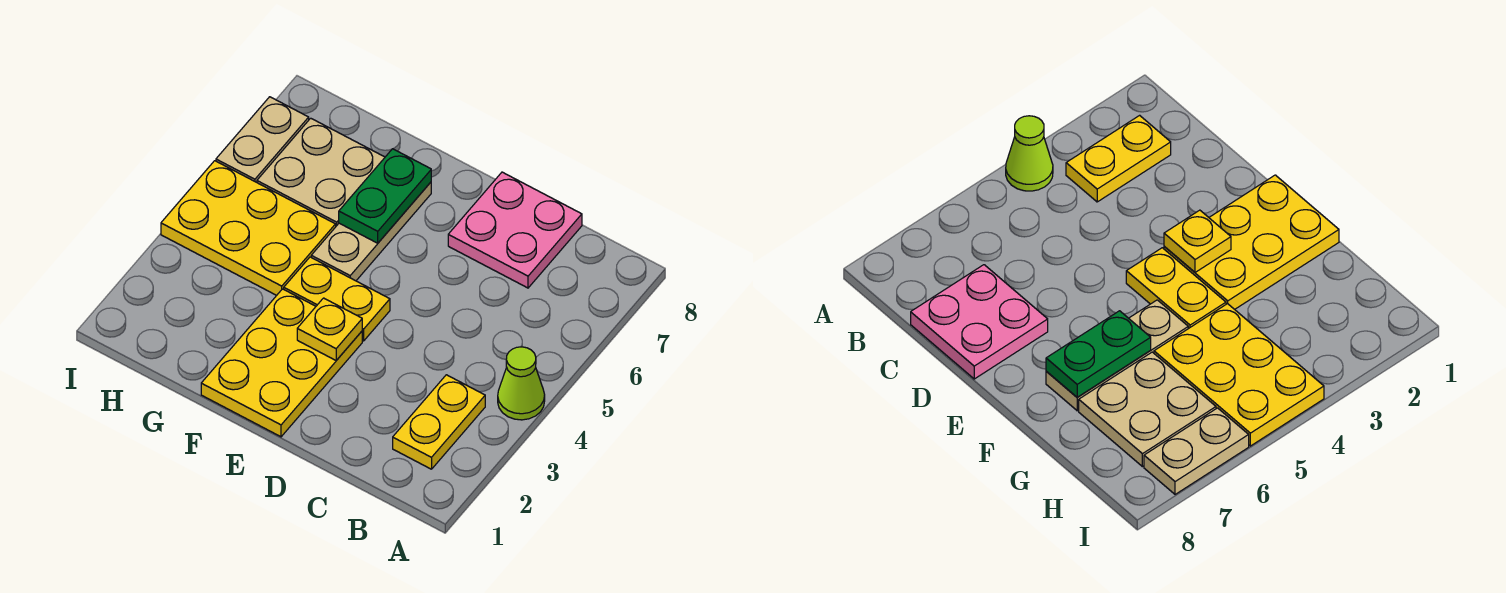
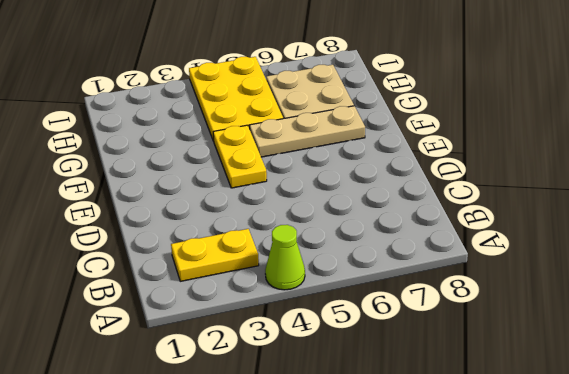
none -> pink plate C7:D8 level 1
none -> yellow plate E1:F3 level 1

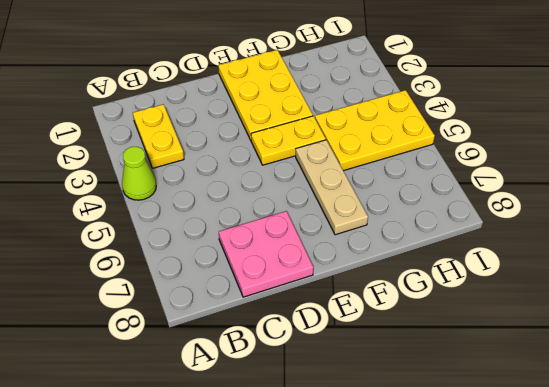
none -> tan plate G6:H7 level 1
none -> tan plate I6:I7 level 1

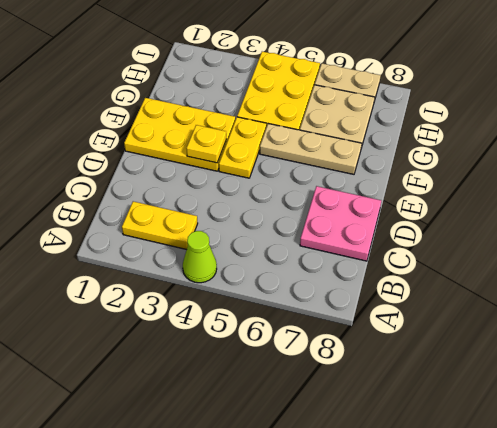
none -> green plate F6:F7 level 2

